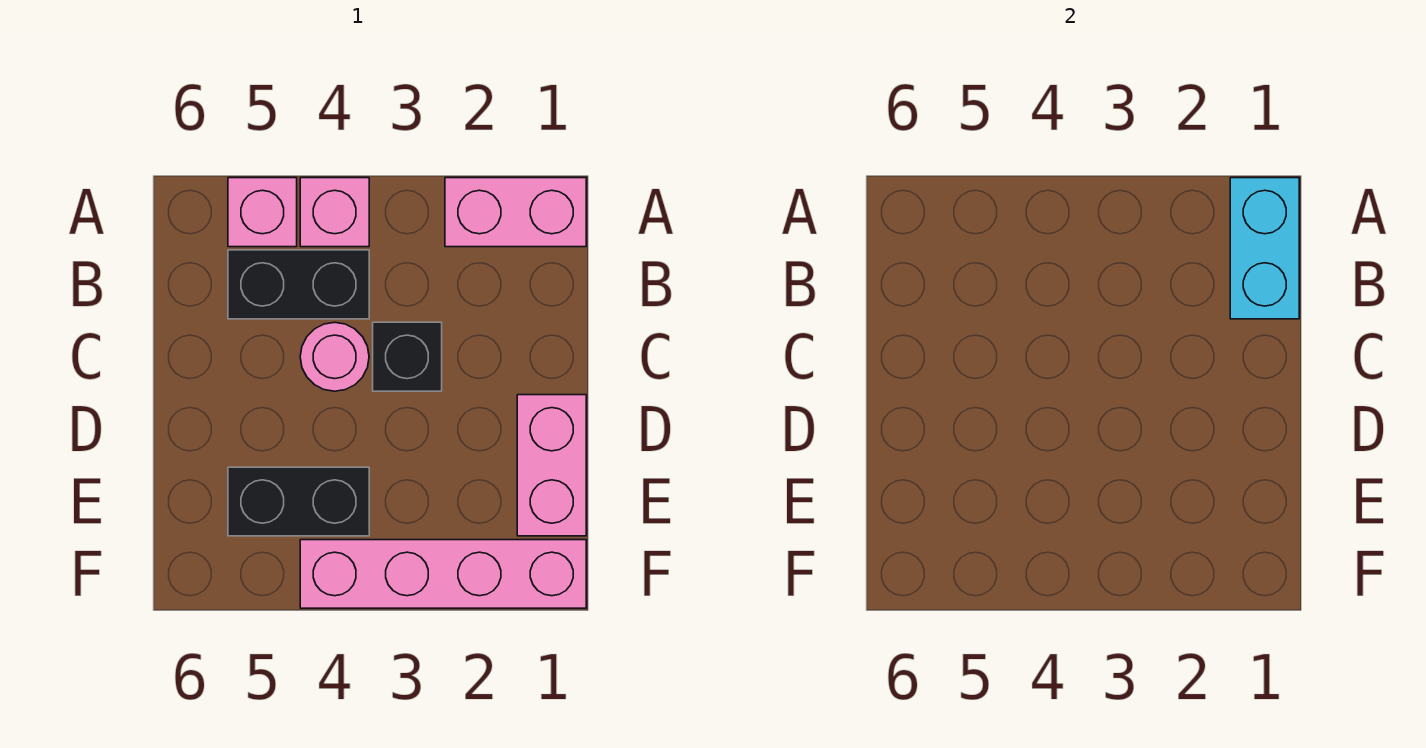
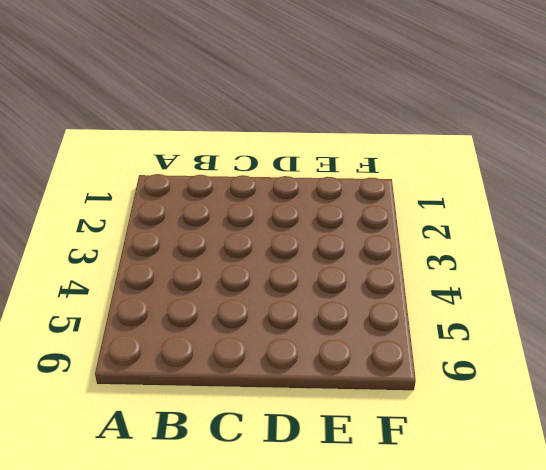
none -> pink brick A1:A2 level 1
none -> pink brick A4 level 1

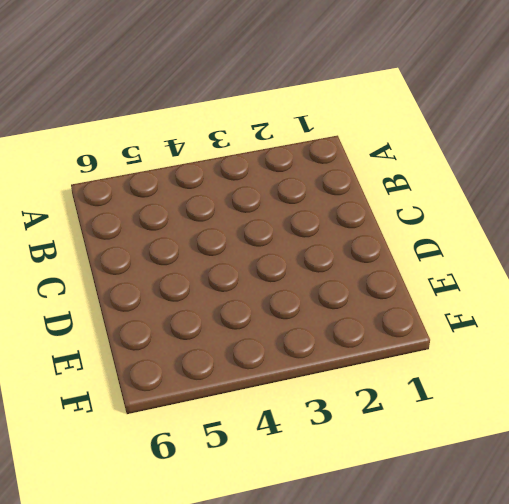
none -> pink brick A1:A2 level 1
none -> pink brick A4 level 1

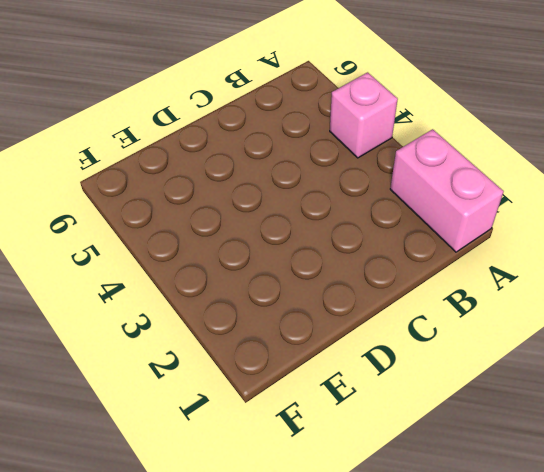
none -> pink brick A5 level 1
none -> black brick B4:B5 level 1

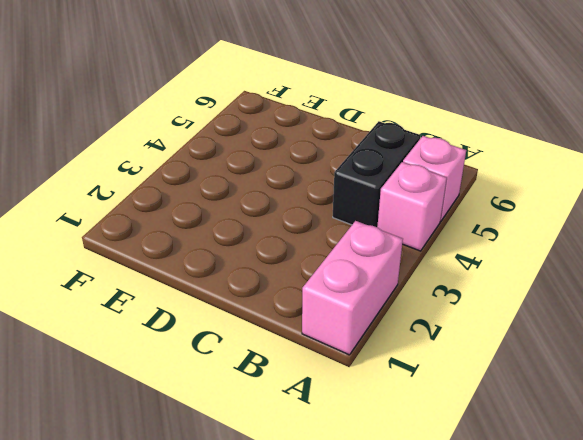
none -> black brick C3 level 1
none -> pink round brick C4 level 1

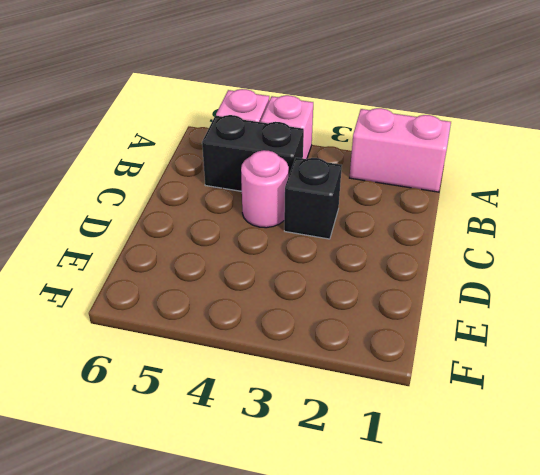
none -> pink brick D1:E1 level 1
none -> black brick E4:E5 level 1

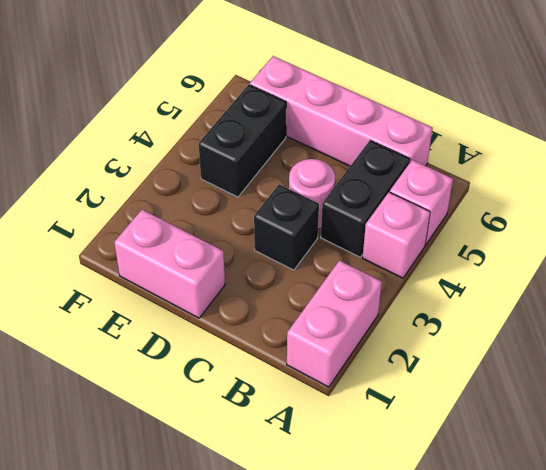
pink brick B6:E6 level 1 -> pink brick F1:F4 level 1
none -> cyan brick A1:B1 level 2

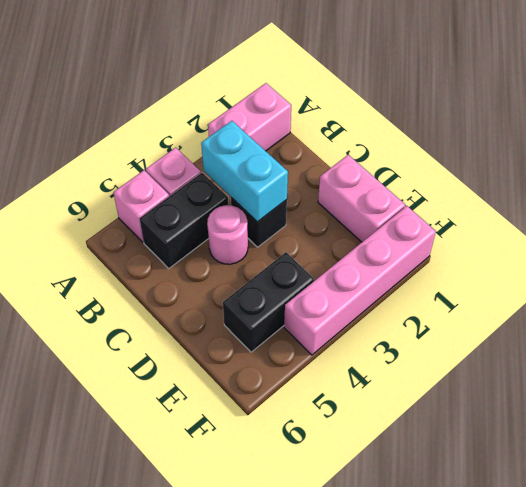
cyan brick B3:C3 level 2 -> cyan brick A1:B1 level 2

